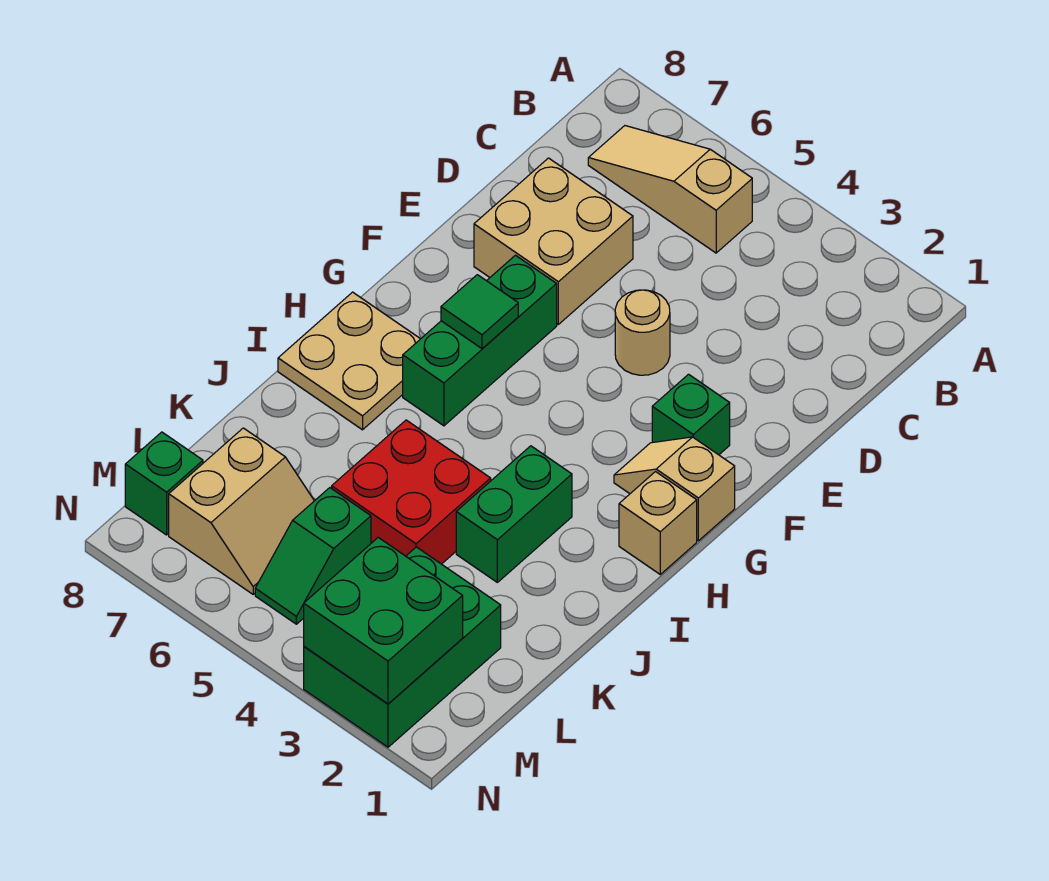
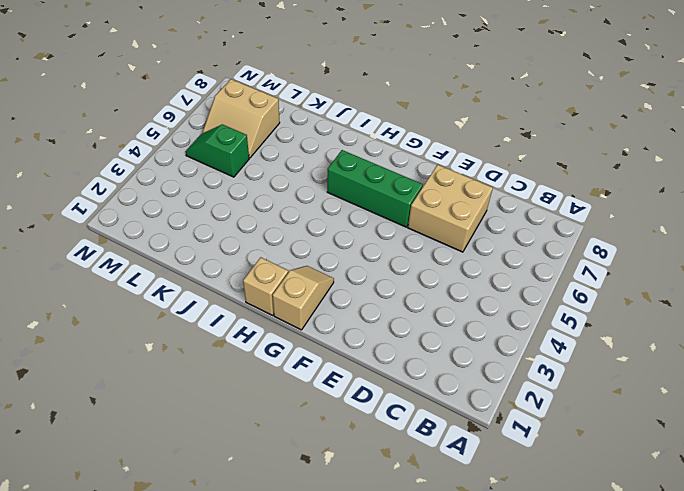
none -> tan slope B5:B7 level 1 top 5
none -> tan round brick E4 level 1
none -> green brick F2 level 1

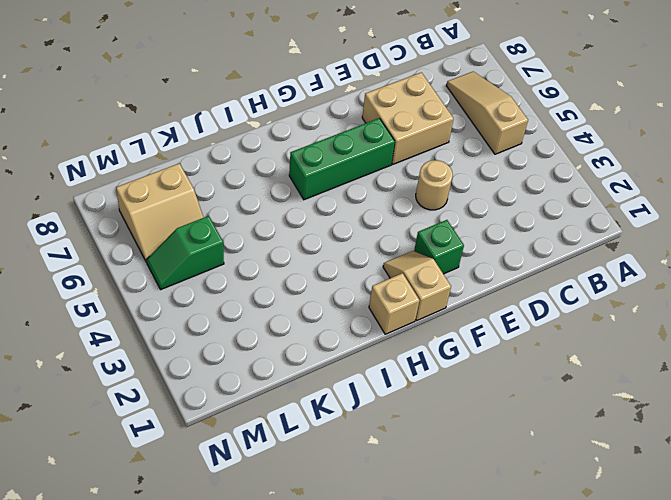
none -> tan plate H7:I8 level 1
none -> green brick I3:J3 level 1
none -> red brick J4:K5 level 1

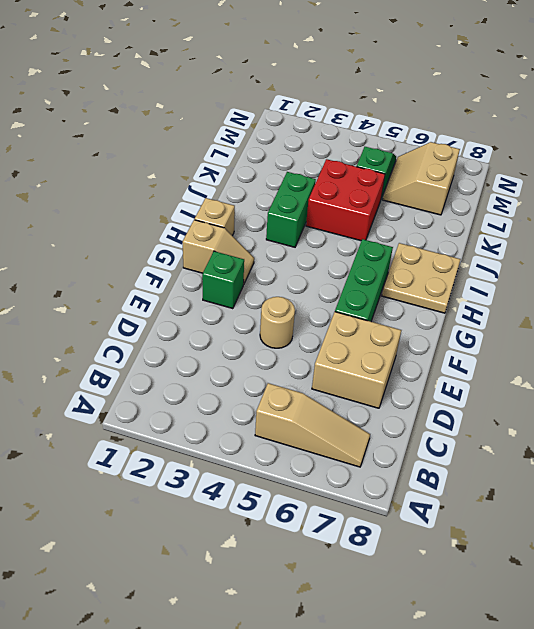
none -> green brick L2:N3 level 1
none -> green brick M8 level 1
none -> green tile G6 level 2

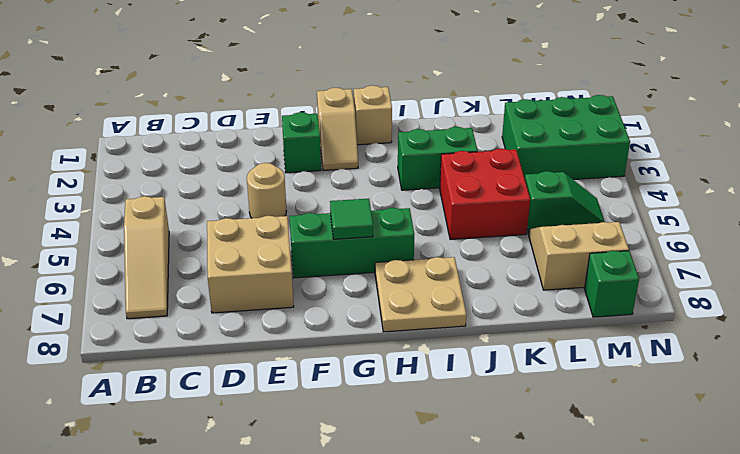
none -> green brick M2:N3 level 2

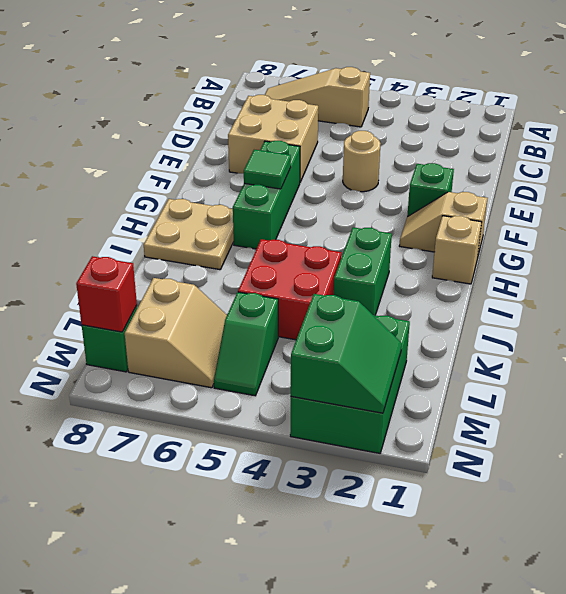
green slope M2:N3 level 2 top 3 -> green brick M2:N3 level 2
red brick M8 level 2 -> none

